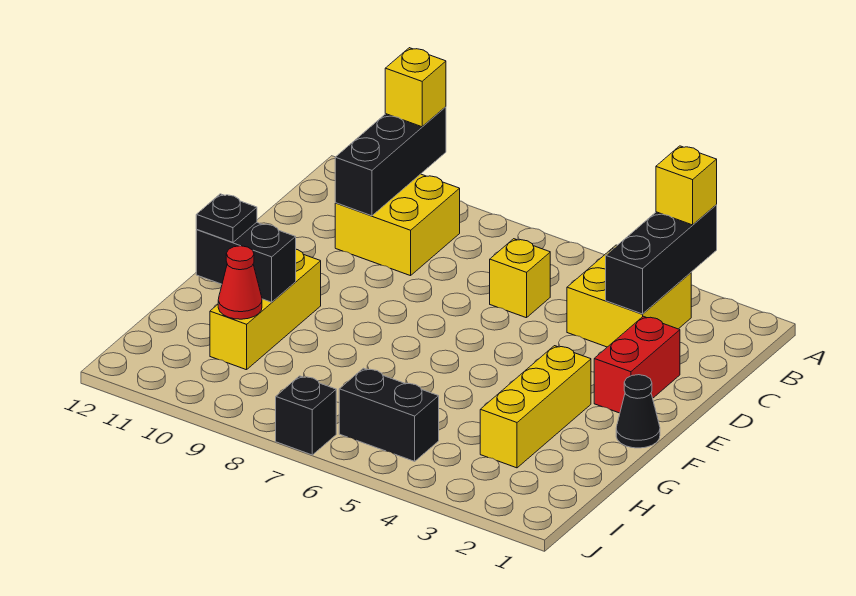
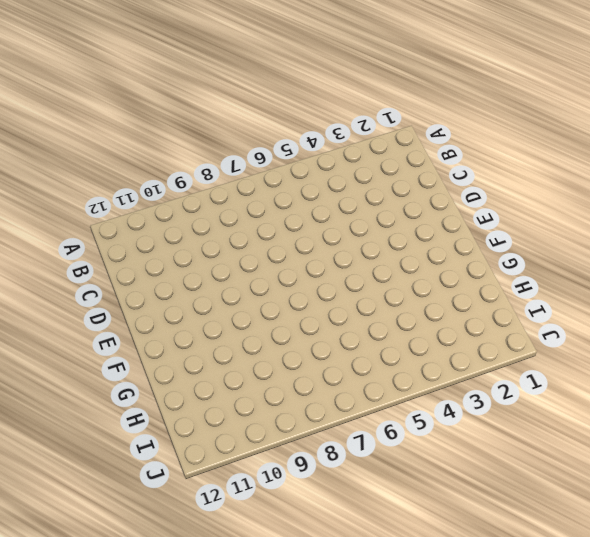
none -> yellow brick B3:C4 level 1
none -> yellow brick B9:C10 level 1
none -> yellow brick C6 level 1

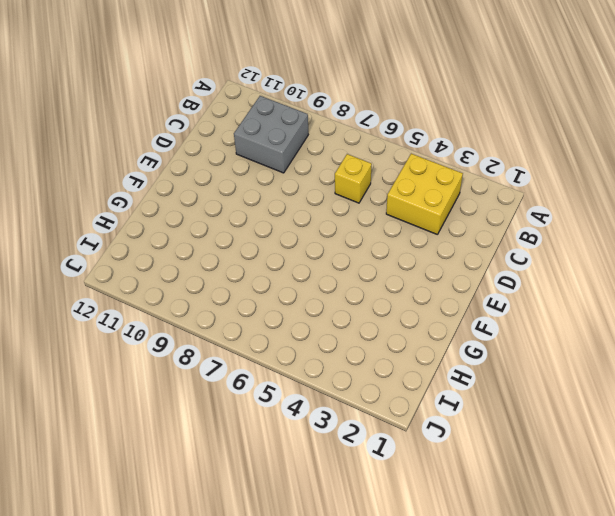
grey brick B9:C10 level 1 -> yellow brick B9:C10 level 1
none -> red brick D2:E2 level 1
none -> black cone F1 level 1
none -> yellow brick F3:H3 level 1

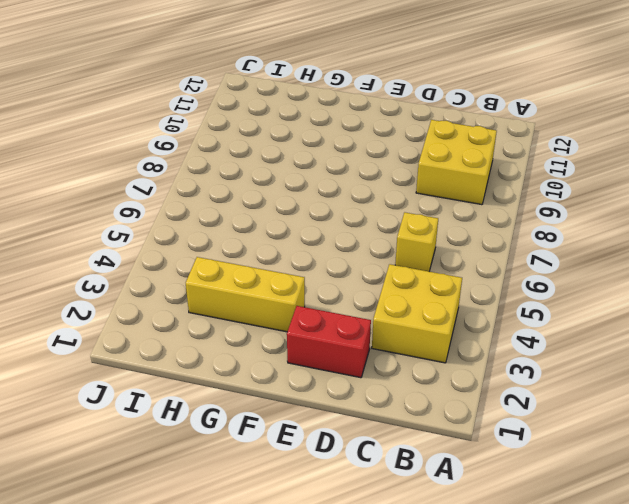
none -> black cone F1 level 1
none -> yellow brick F10:H10 level 1
none -> black brick I5:I6 level 1

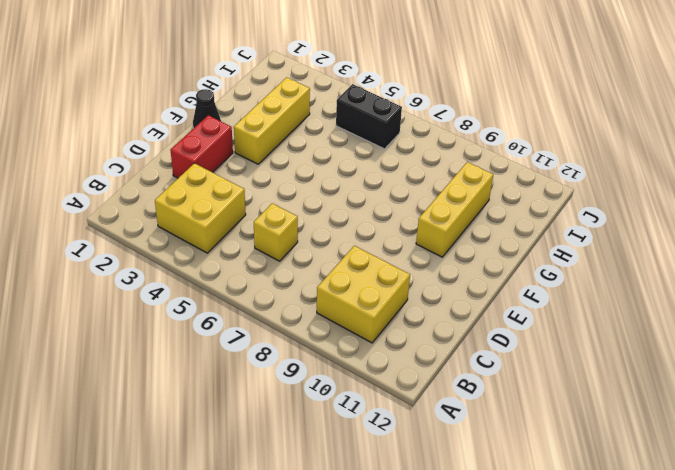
none -> black brick J7 level 1
none -> black brick A3:C3 level 2
none -> black brick A10:C10 level 2

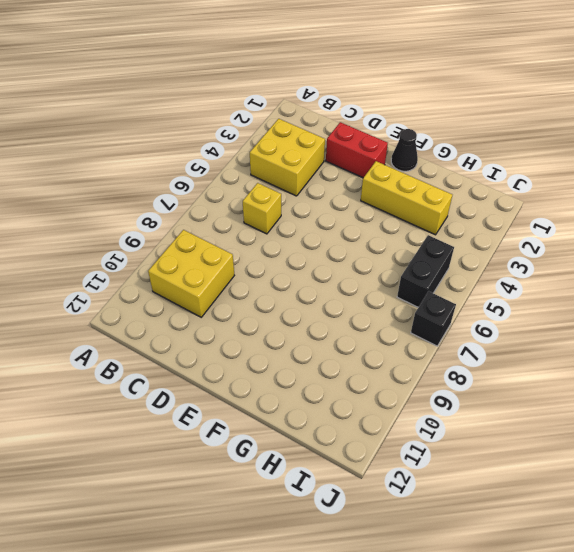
none -> yellow brick F10:H10 level 1
none -> black brick A3:C3 level 2
none -> black brick A10:C10 level 2

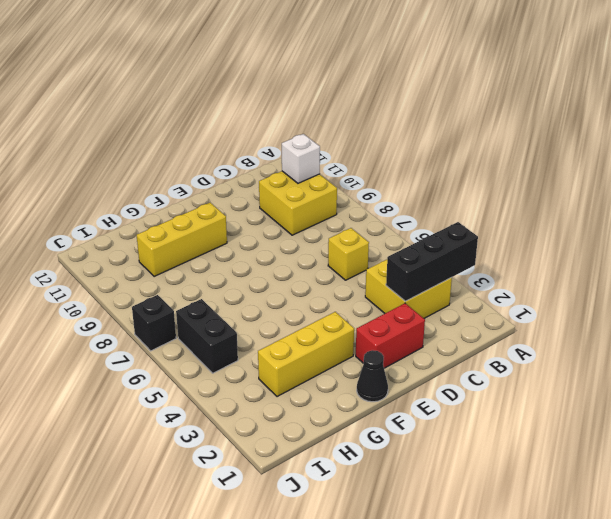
white brick B10 level 2 -> black brick A10:C10 level 2
none -> black brick G10:G11 level 2
none -> red cone H10 level 2
none -> yellow brick A3 level 3

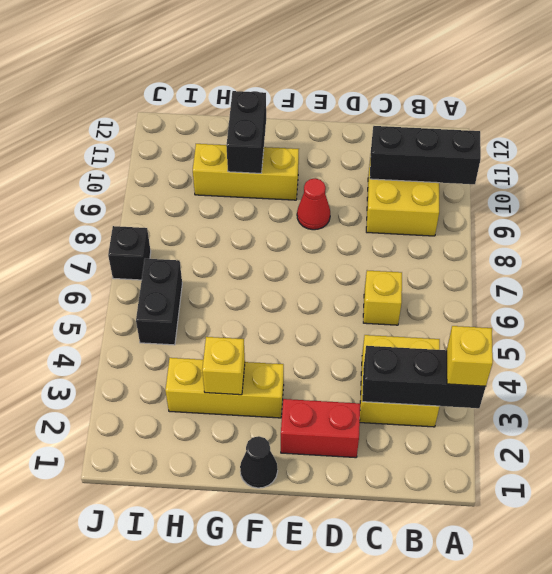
red cone E9 level 1 -> red cone H10 level 2
yellow brick G3 level 2 -> yellow brick A10 level 3
none -> black plate G11 level 3

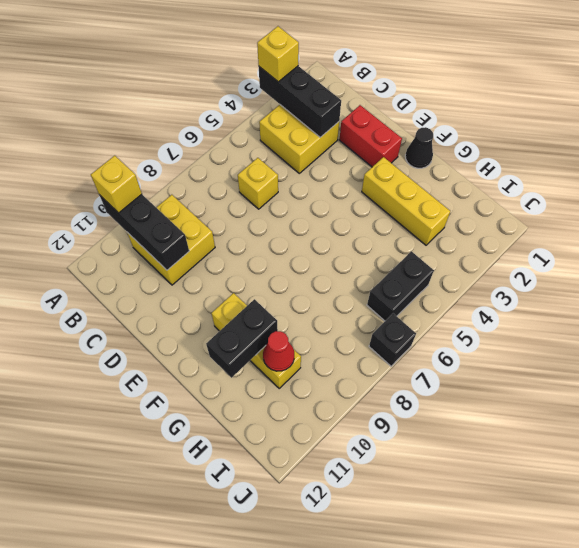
none -> black plate G11 level 3

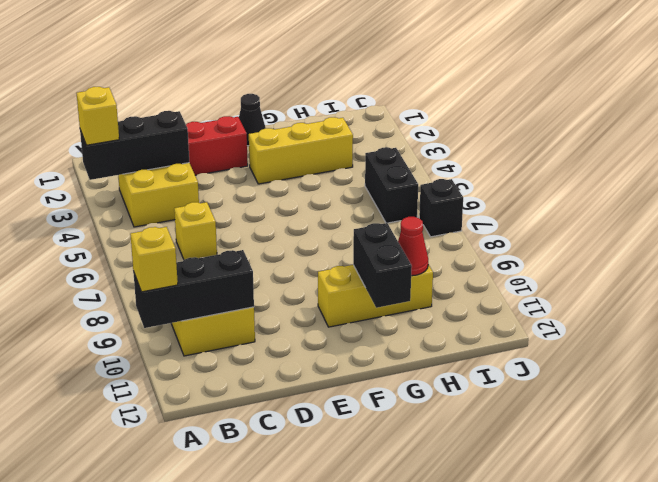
none -> black plate G11 level 3

